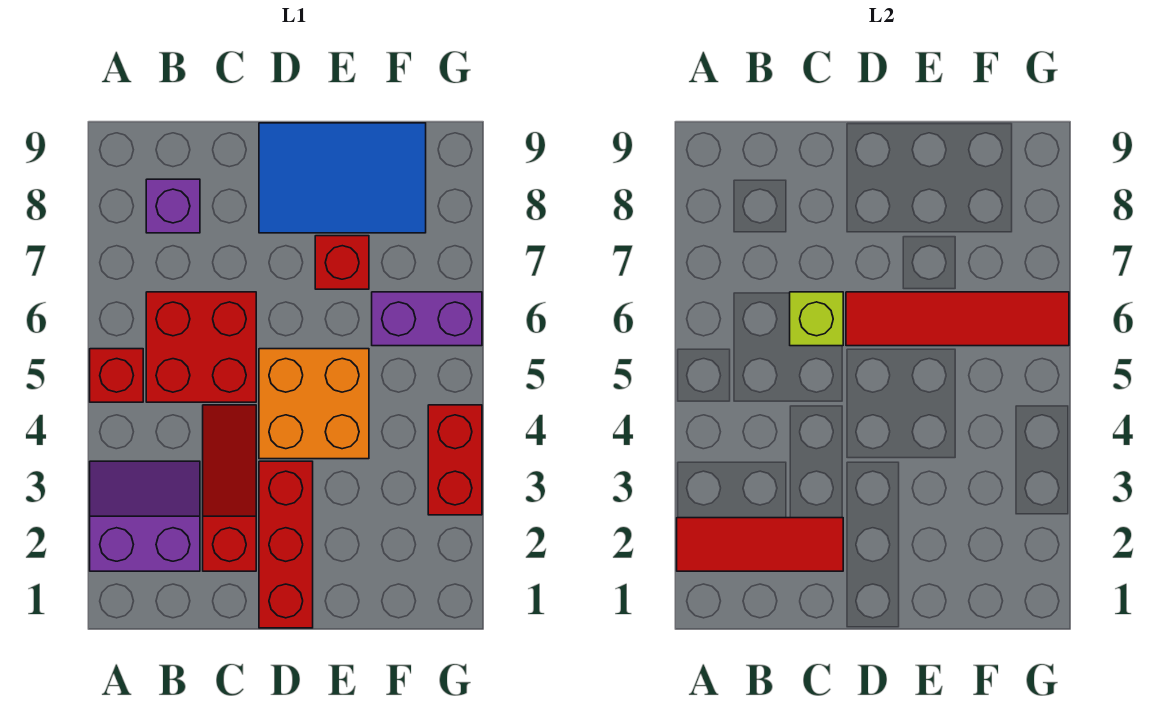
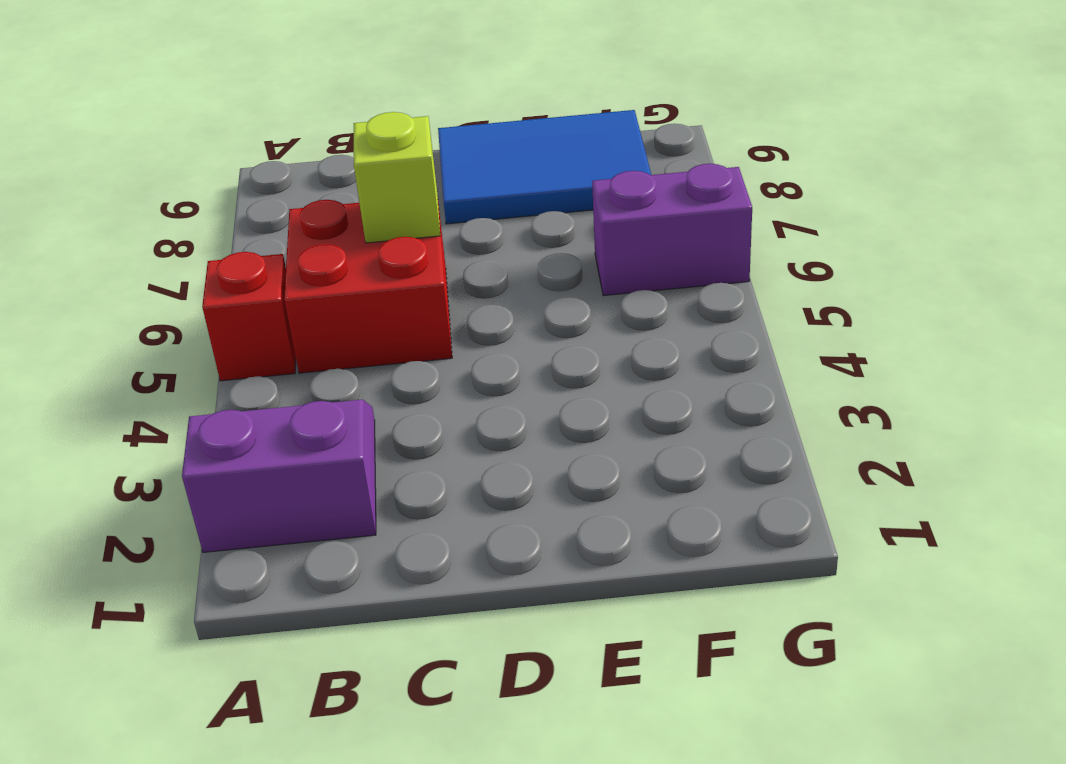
none -> purple brick B8 level 1
none -> red slope C2:C4 level 1 top 2
none -> red brick D1:D3 level 1

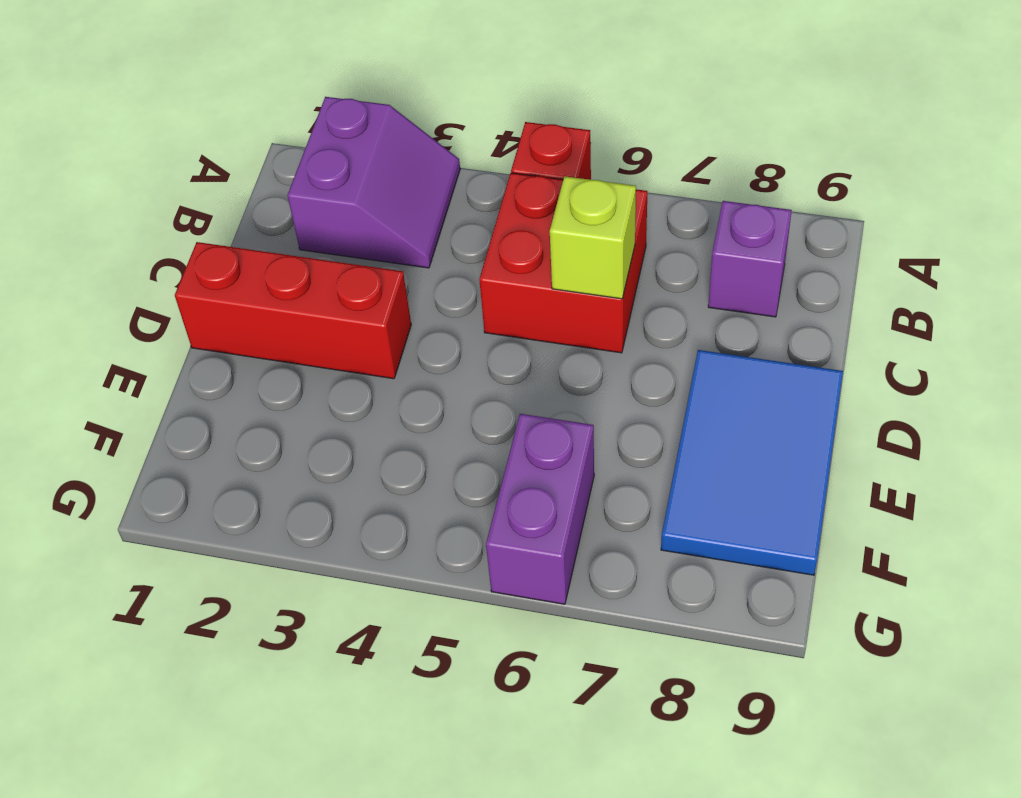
none -> red slope C2:C4 level 1 top 2
none -> orange brick D4:E5 level 1
none -> red brick E7 level 1

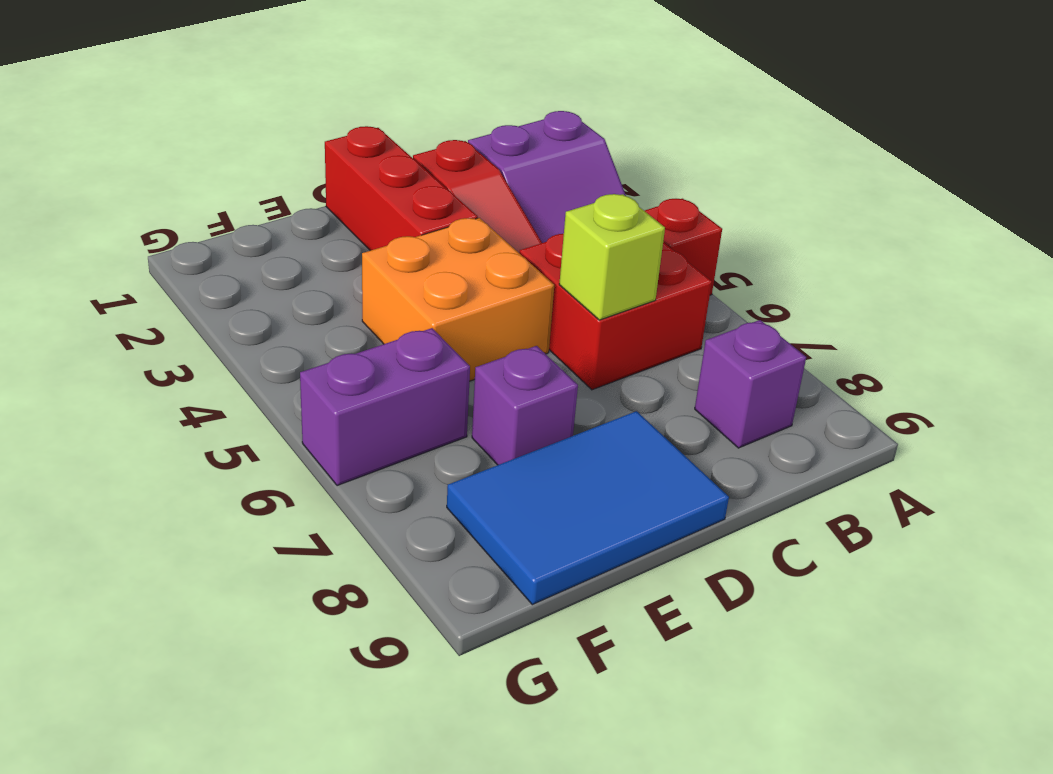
purple brick E7 level 1 -> red brick E7 level 1
none -> red brick G3:G4 level 1
none -> red tile A2:C2 level 2
none -> red tile D6:G6 level 2

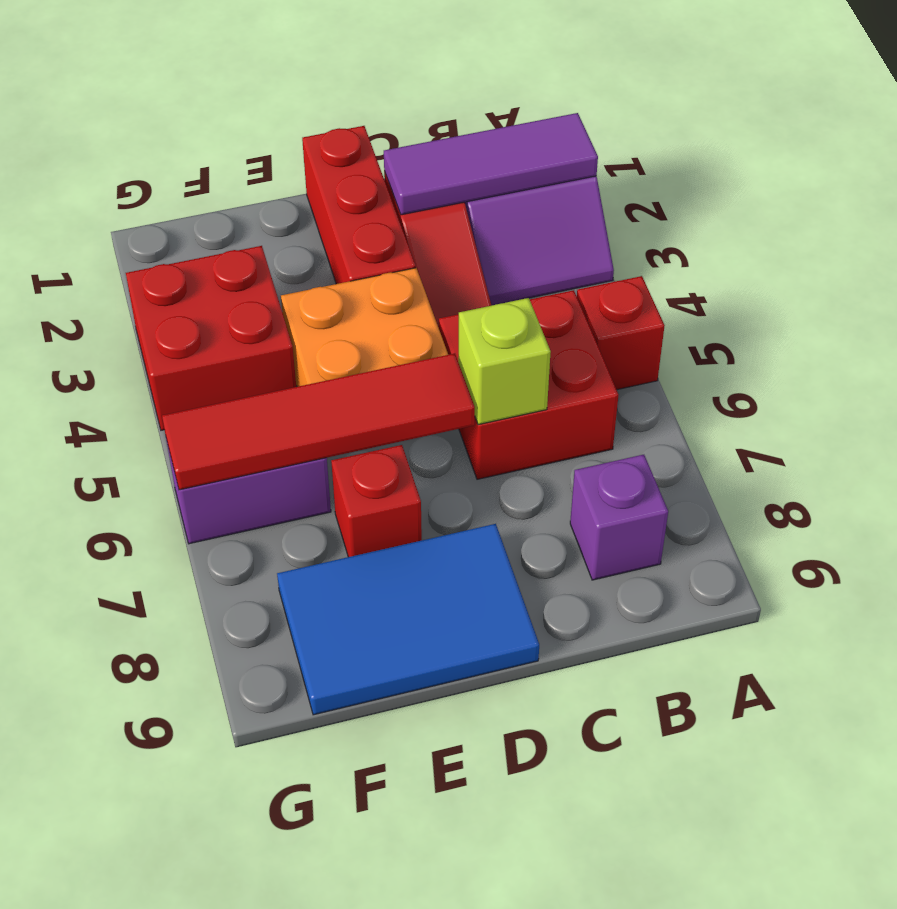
purple tile A2:C2 level 2 -> red tile A2:C2 level 2
red brick F3:G4 level 1 -> red brick G3:G4 level 1

